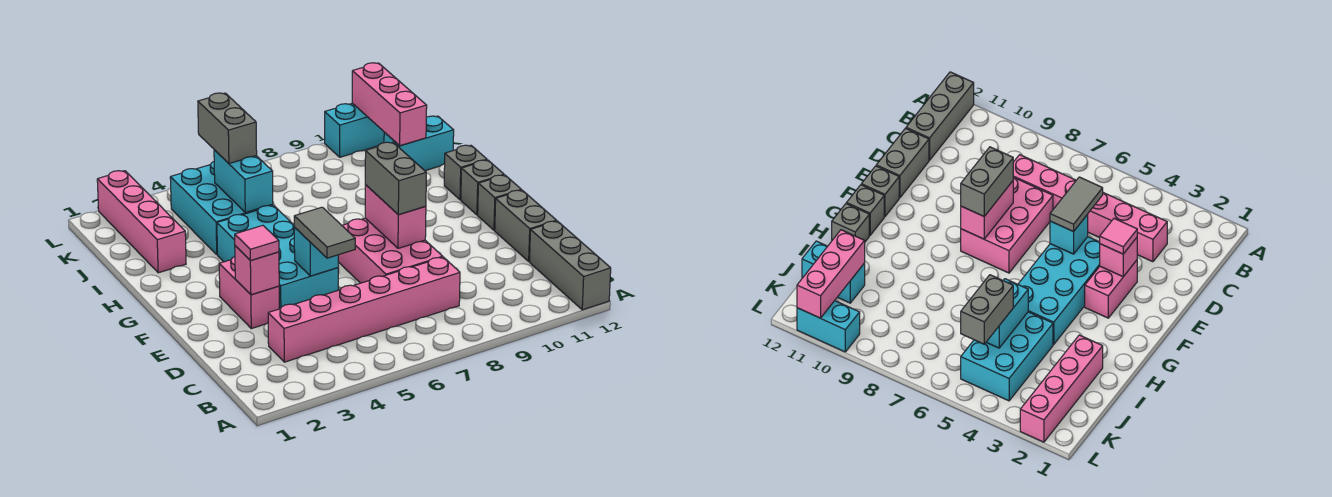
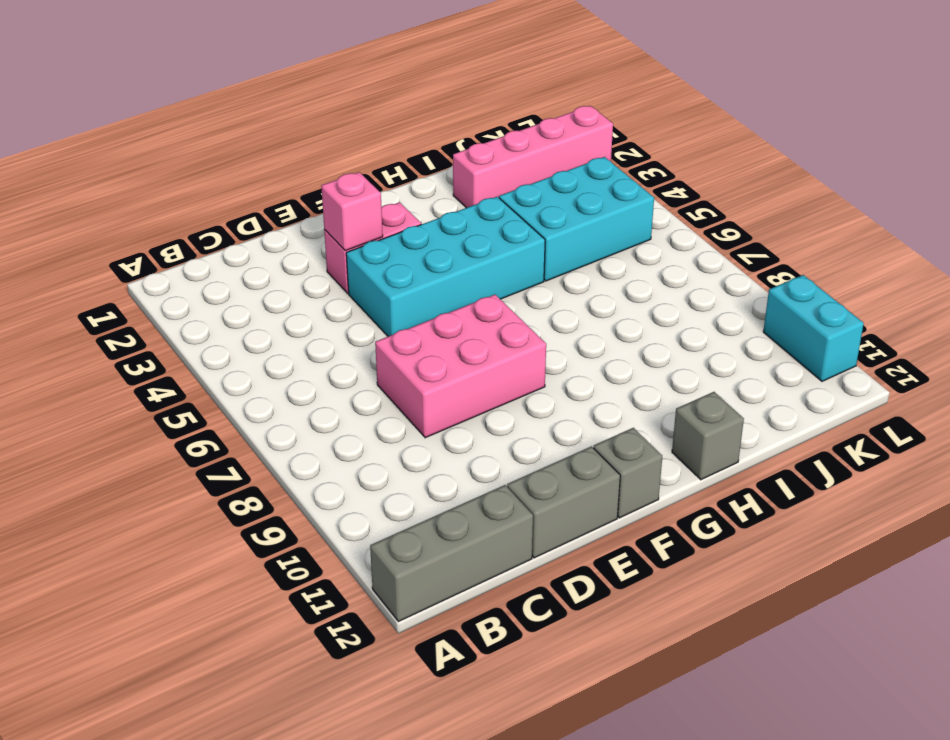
none -> pink brick C3:C8 level 1
none -> grey brick G12 level 1
none -> cyan brick J11:J12 level 1

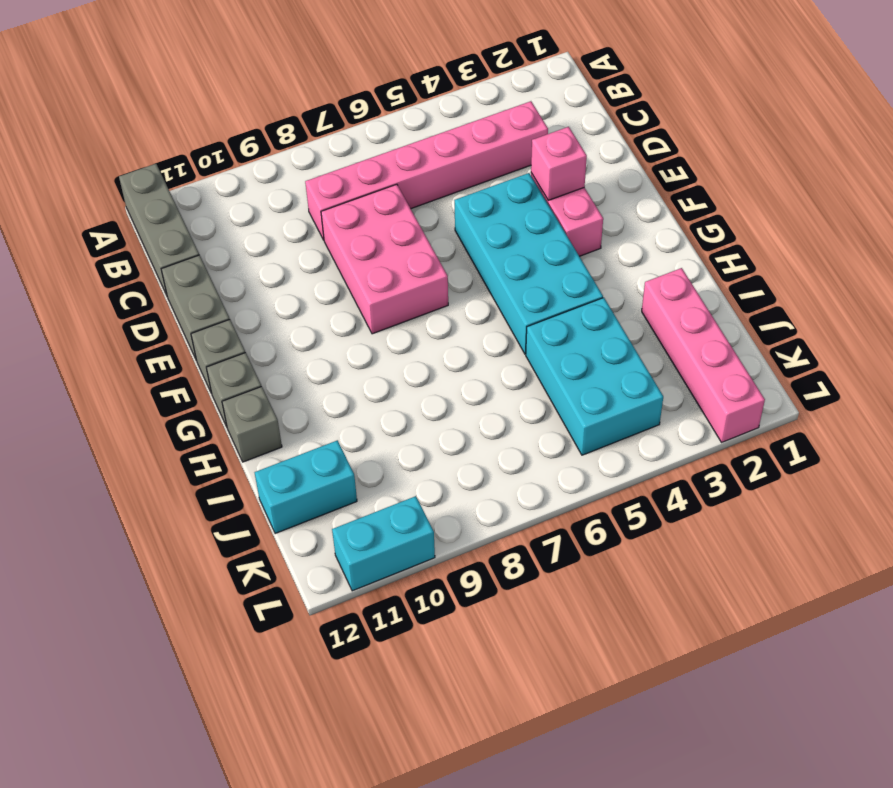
none -> cyan brick E5 level 2
none -> pink brick E8:F8 level 2
none -> cyan brick I5:J5 level 2

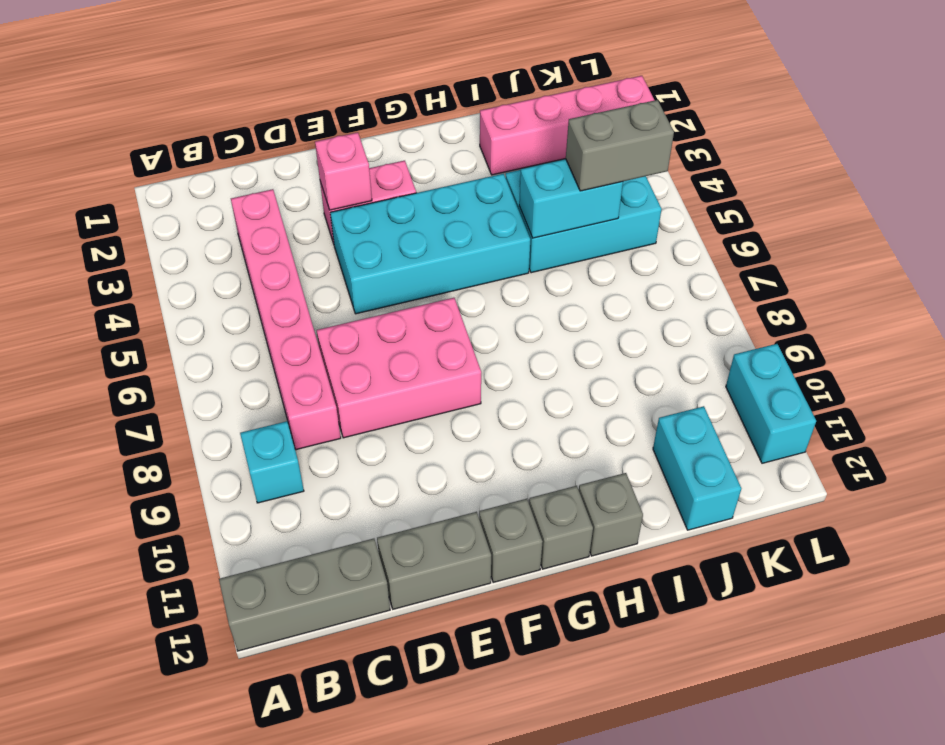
cyan brick B9 level 1 -> cyan brick E5 level 2
none -> pink brick E8:F8 level 2
none -> pink brick J11:L11 level 2
none -> grey tile D5:E5 level 3

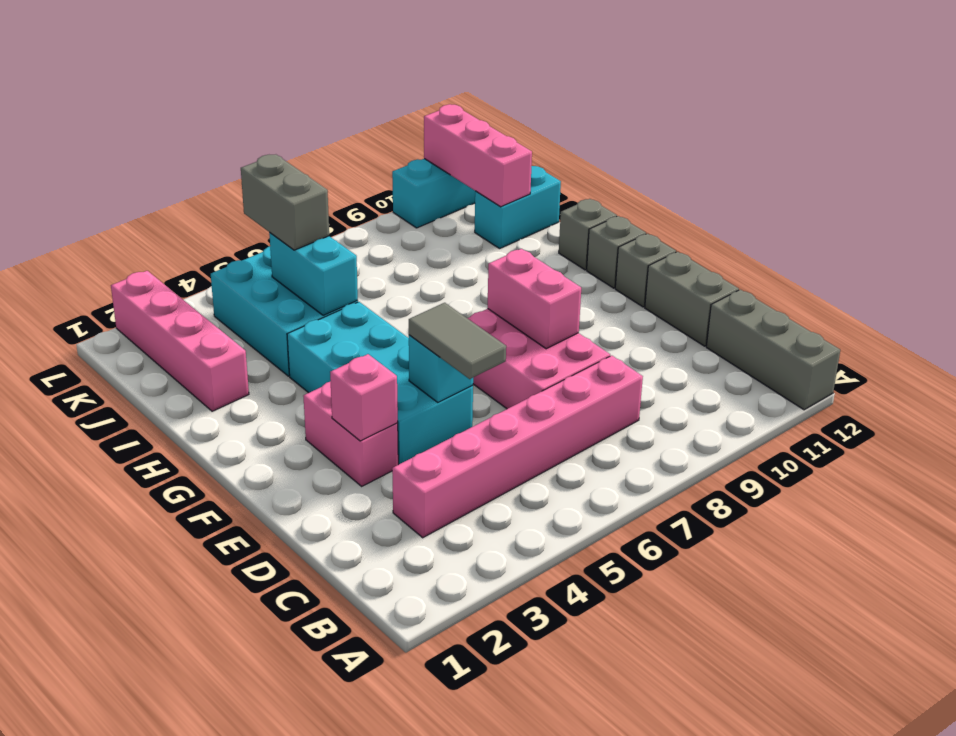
none -> pink tile E3 level 3
none -> grey brick E8:F8 level 3

